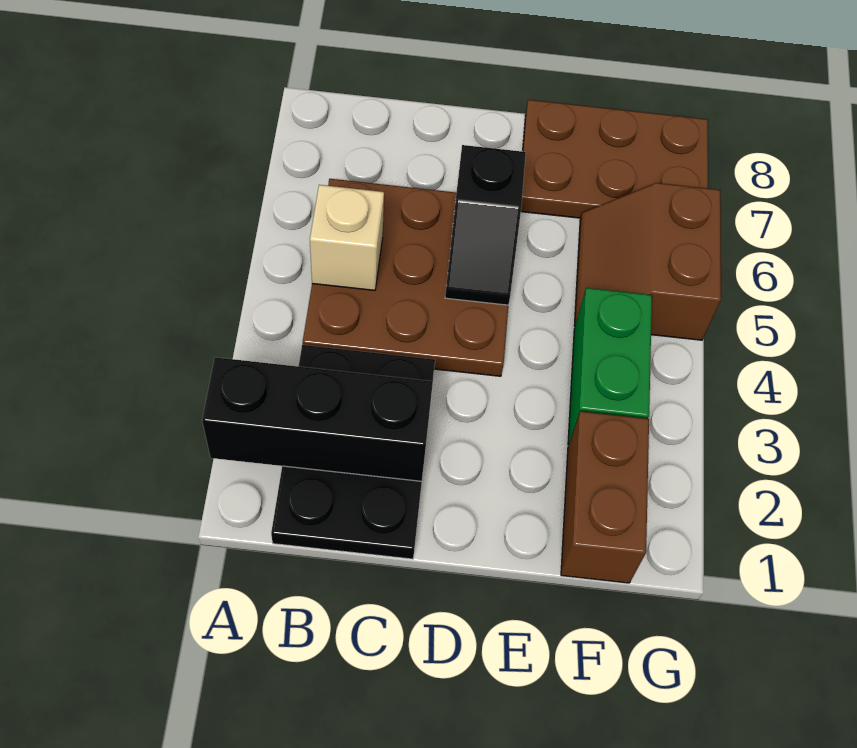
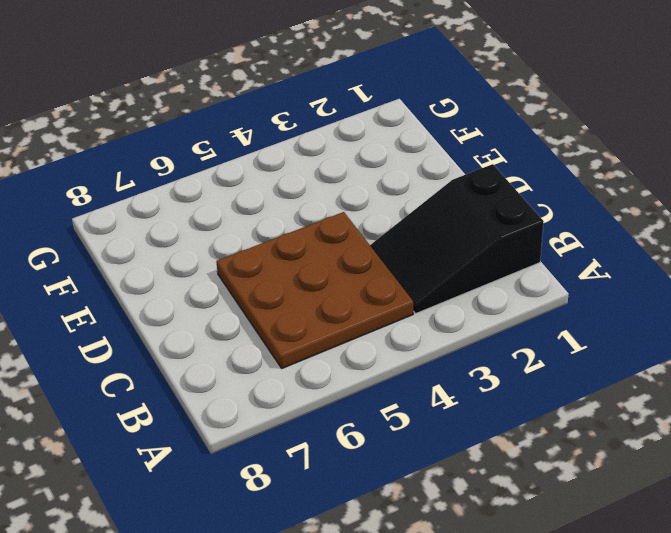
black slope B1:C3 level 1 top 1 -> black plate B1:C3 level 1
none -> brown plate E7:G8 level 1
none -> brown brick F1:F2 level 1

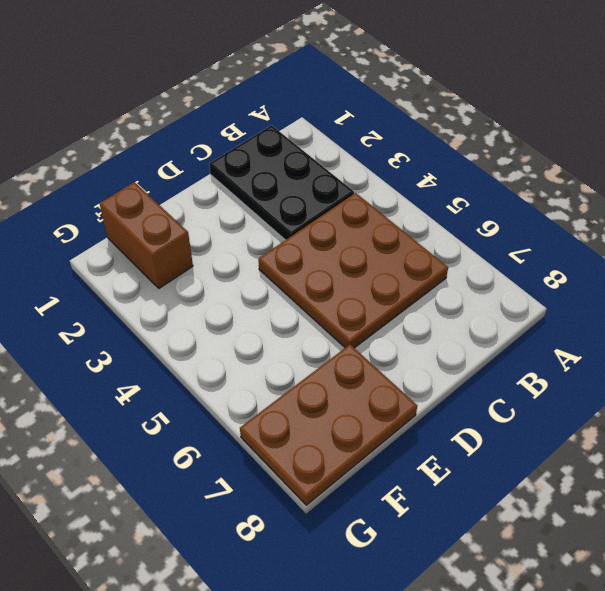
none -> green brick F3:F4 level 1
none -> brown slope F5:G6 level 1 top G

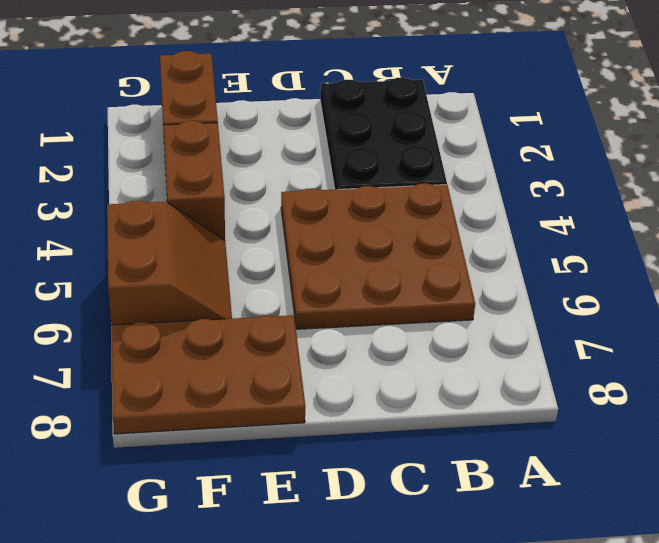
brown brick F3:F4 level 1 -> green brick F3:F4 level 1
none -> black brick A2:C2 level 2
none -> tan brick B5 level 2

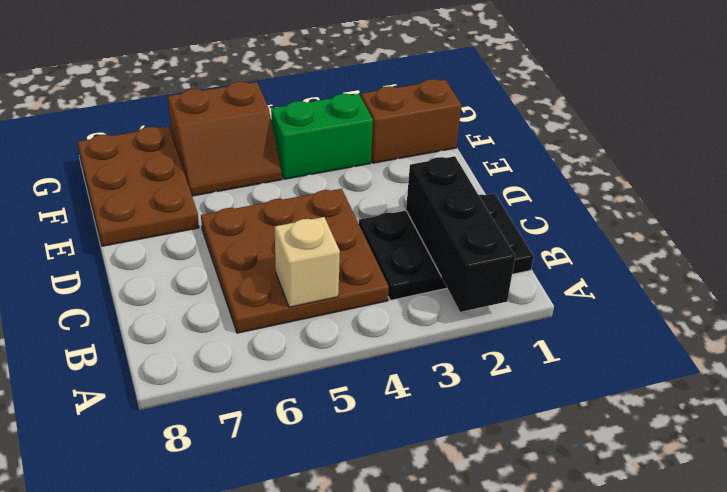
none -> black slope D5:D6 level 2 top 6

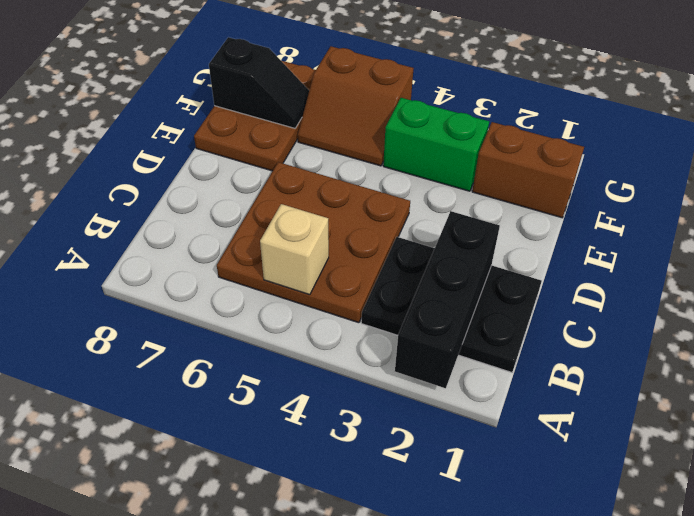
black slope F7:F8 level 2 top 8 -> black slope D5:D6 level 2 top 6

